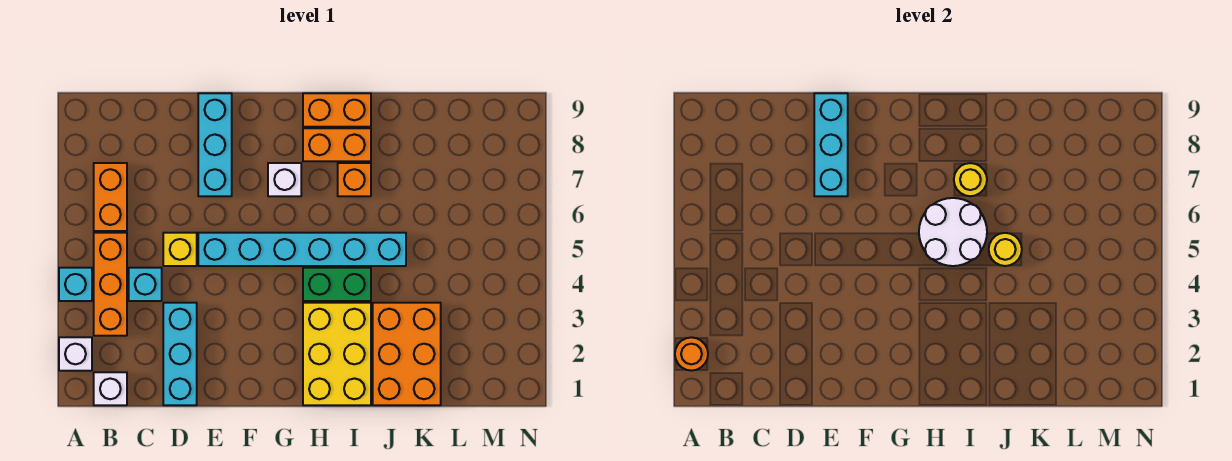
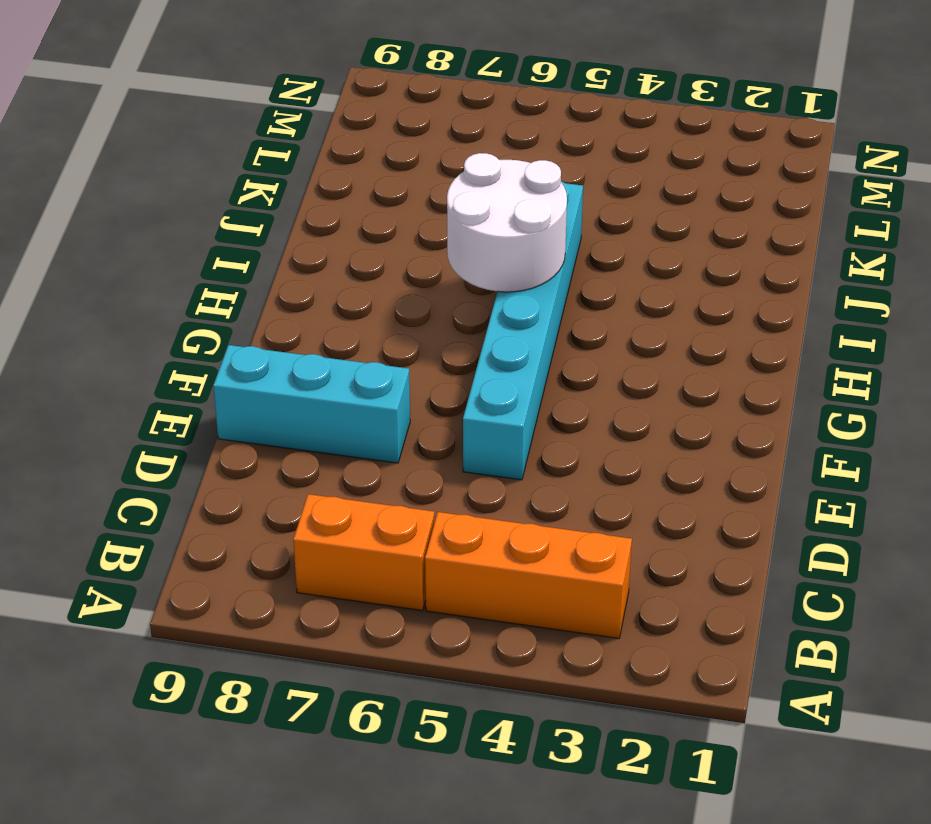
none -> white brick A2 level 1
none -> cyan brick A4 level 1
none -> white brick B1 level 1

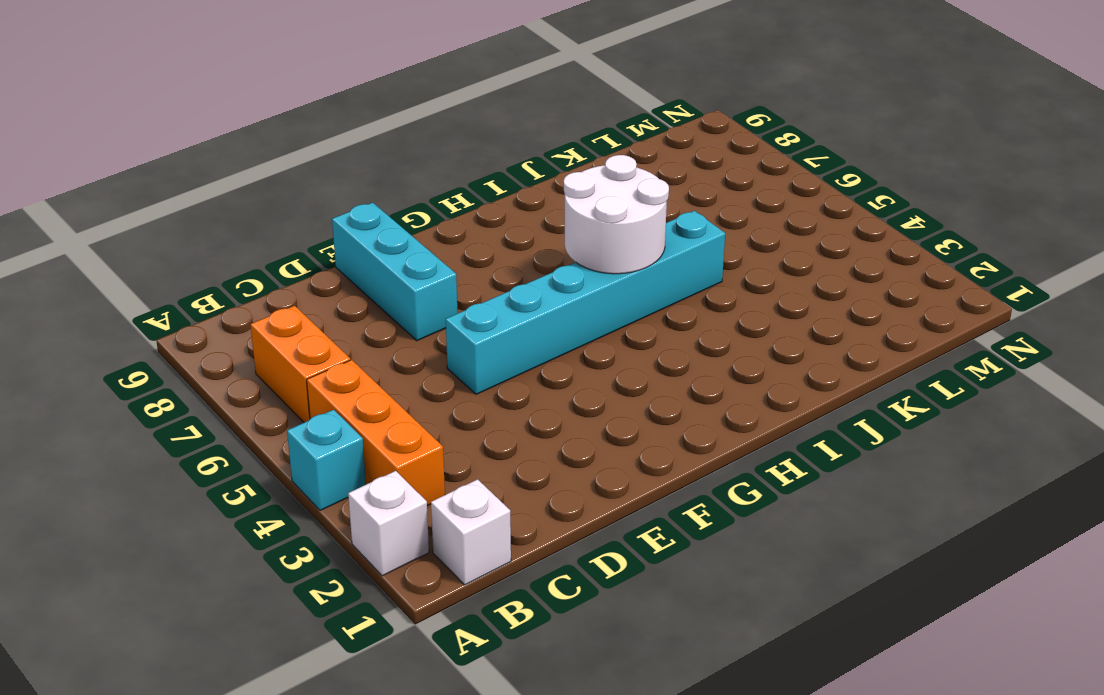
none -> cyan brick C4 level 1
none -> cyan brick D1:D3 level 1
none -> yellow brick D5 level 1

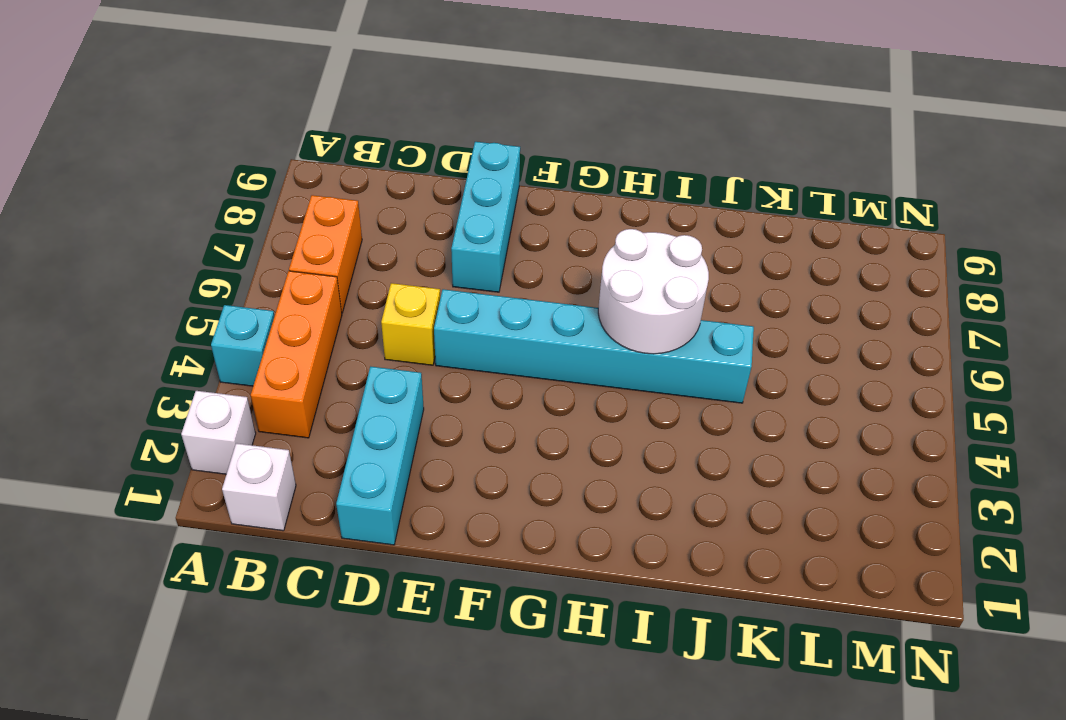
none -> cyan brick C4 level 1
none -> white brick G7 level 1
none -> yellow brick H1:I3 level 1

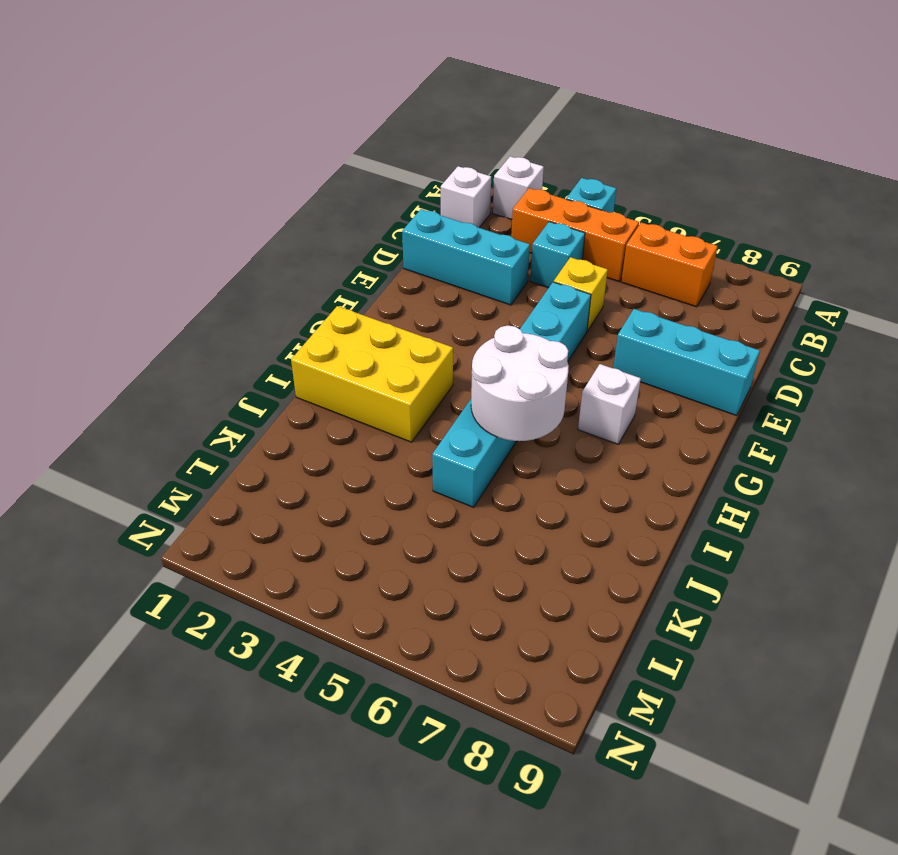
none -> green brick H4:I4 level 1
none -> orange brick H8:I8 level 1
none -> orange brick H9:I9 level 1

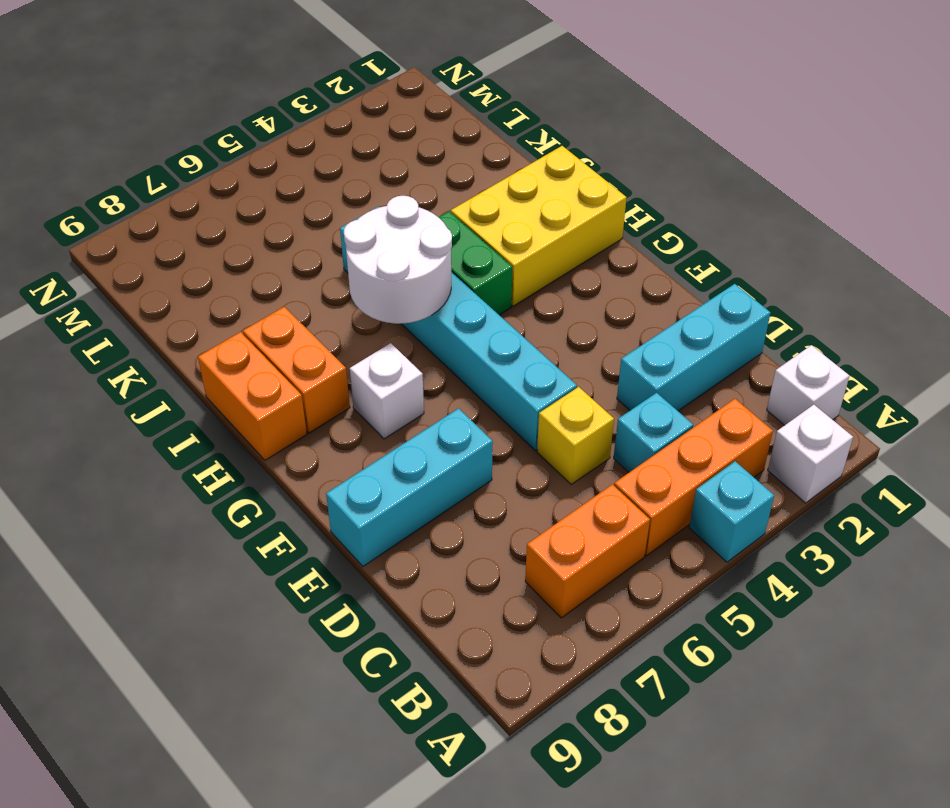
none -> orange brick I7 level 1
none -> orange brick J1:K3 level 1
none -> orange round brick A2 level 2

